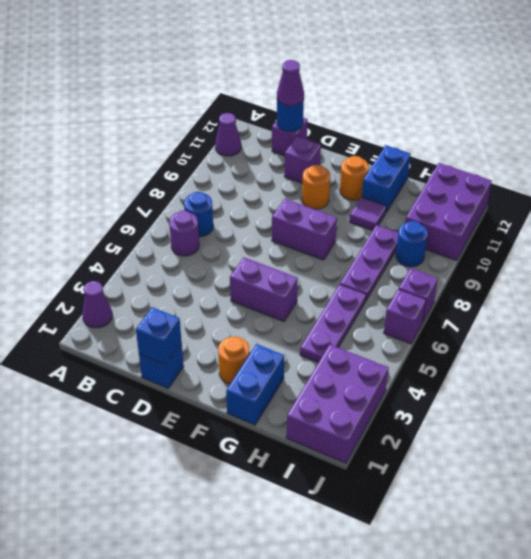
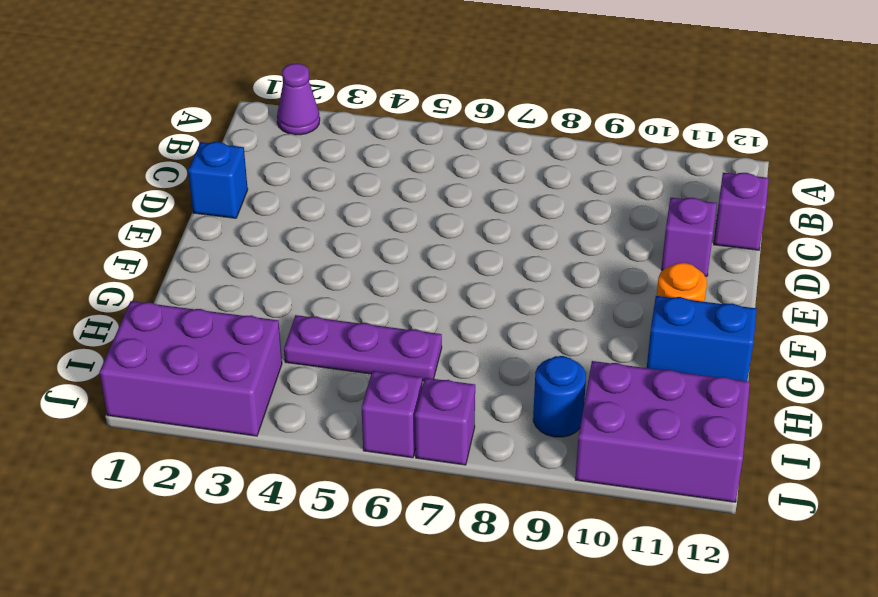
none -> purple cone A11 level 1
none -> purple round brick B6 level 1
none -> blue round brick B7 level 1

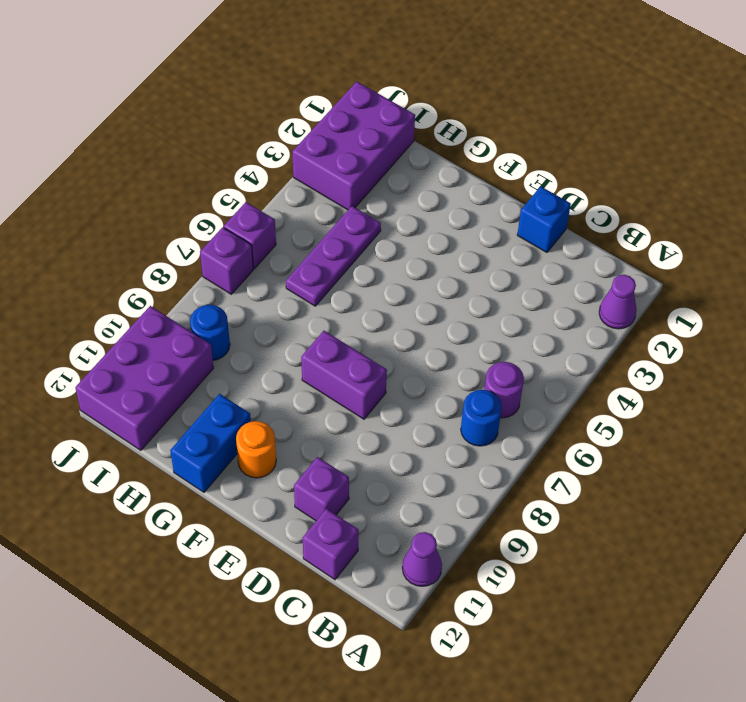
none -> purple brick E5:F5 level 1
none -> orange round brick E10 level 1
none -> orange round brick F2 level 1

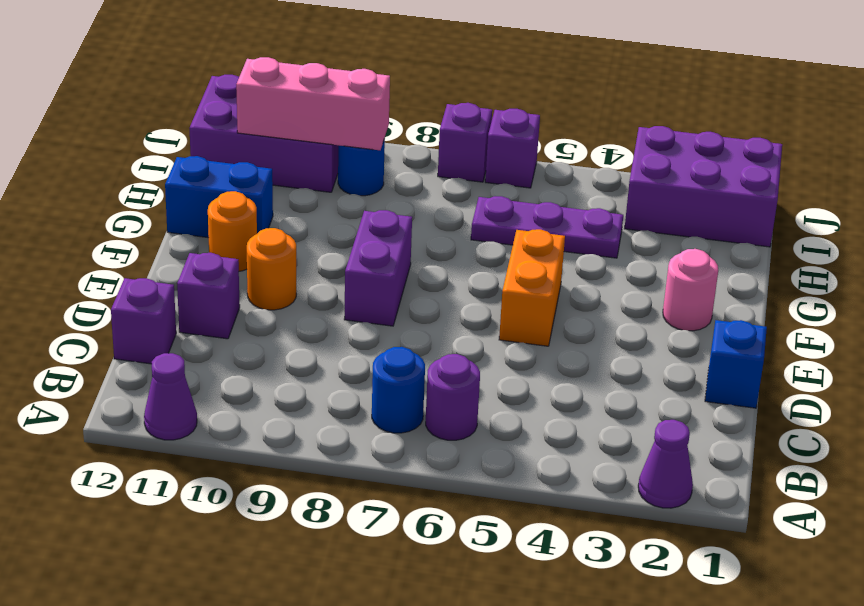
orange brick E5:F5 level 1 -> purple brick E5:F5 level 1
pink round brick F2 level 1 -> orange round brick F2 level 1
pink brick I9:I11 level 2 -> none
none -> blue brick G1:G2 level 1
none -> purple tile G10 level 1
none -> purple plate H7:H9 level 1

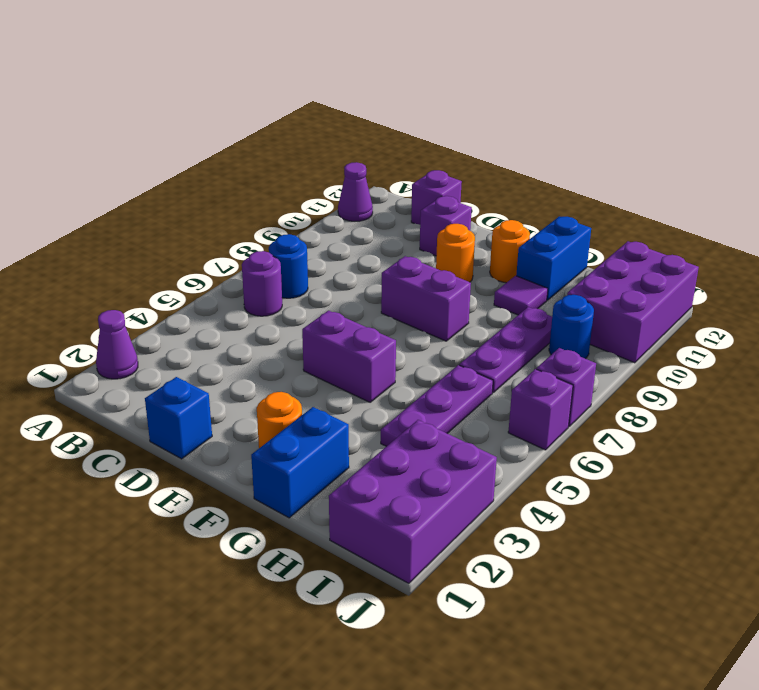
none -> blue round brick C12 level 2
none -> blue brick D1 level 2
none -> purple cone C12 level 3

